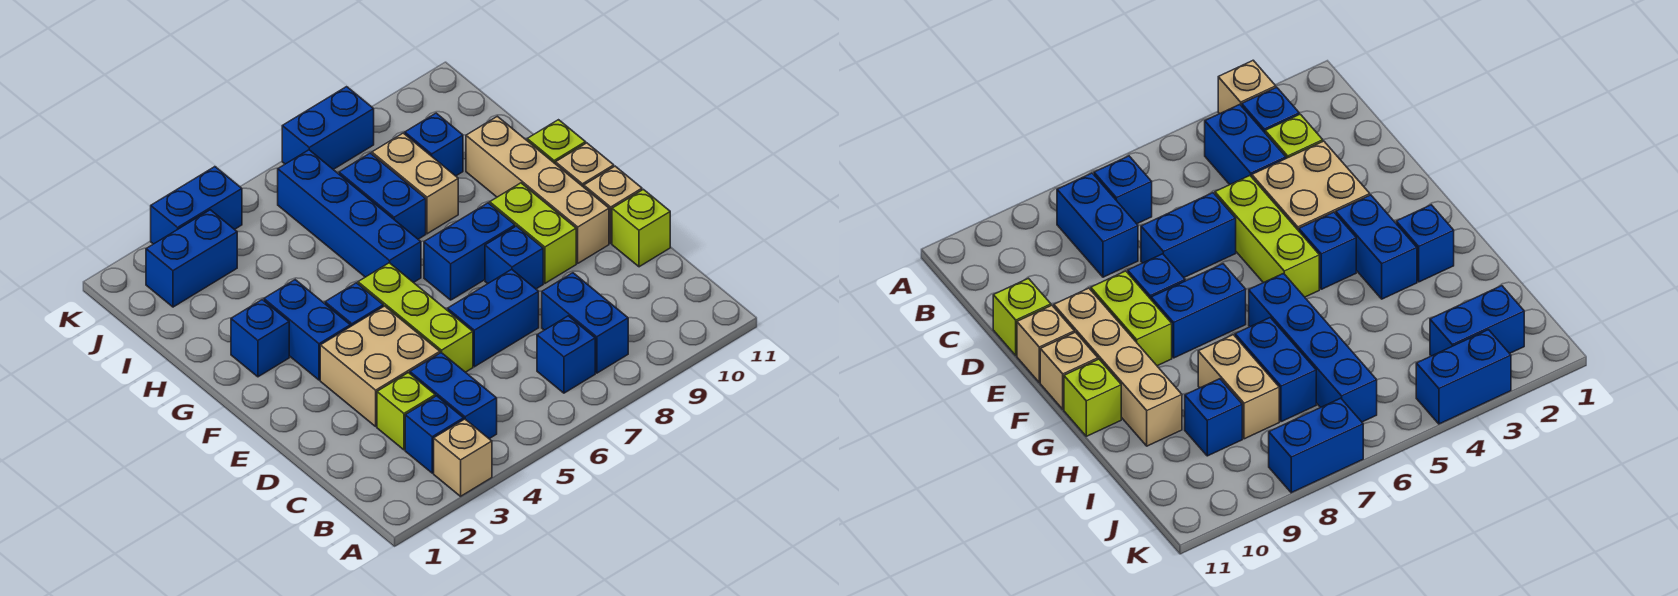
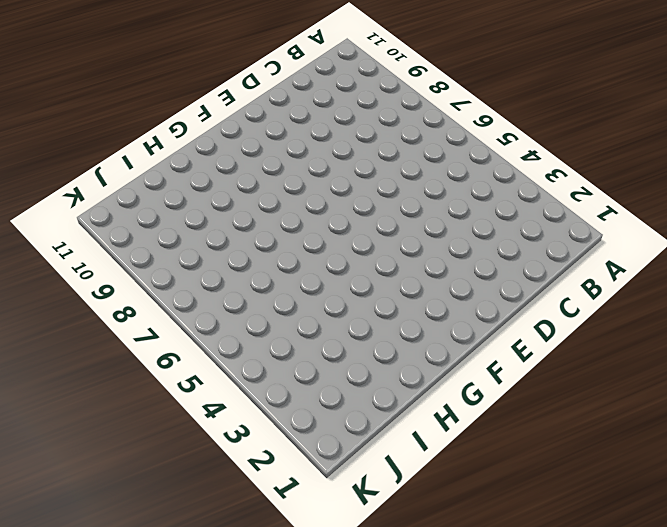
none -> tan brick A3 level 1
none -> blue brick B3 level 1
none -> blue brick B4:C4 level 1

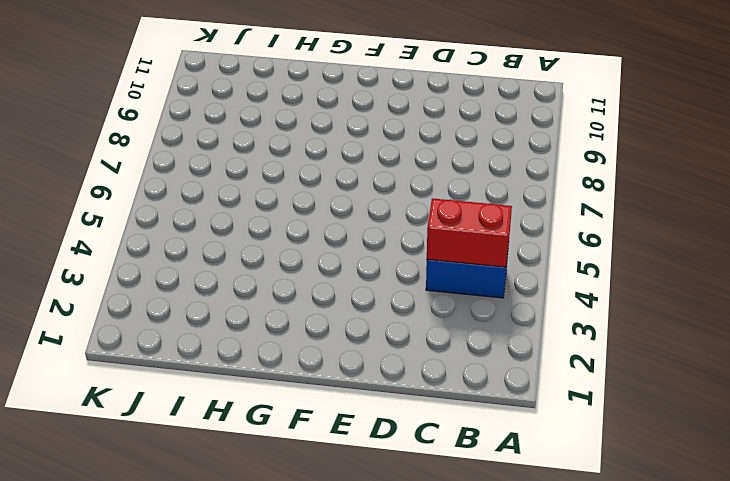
red brick B4:C4 level 2 -> none
none -> tan brick A3 level 1
none -> blue brick B3 level 1
none -> blue brick B7 level 1

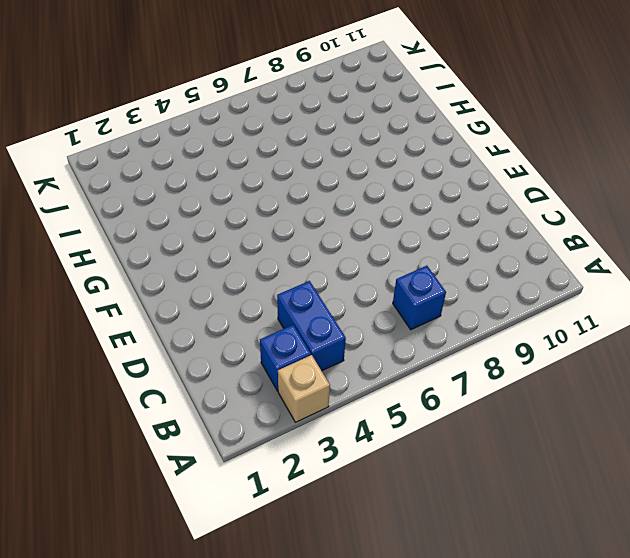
none -> blue brick B8:C8 level 1
none -> lime brick C3 level 1
none -> tan brick D3:E4 level 1

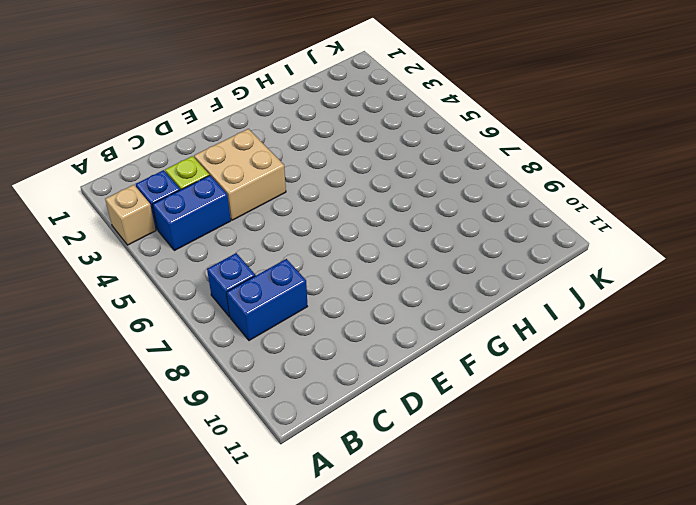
none -> lime brick D5:F5 level 1
none -> blue brick D6:D7 level 1
none -> lime brick D11 level 1

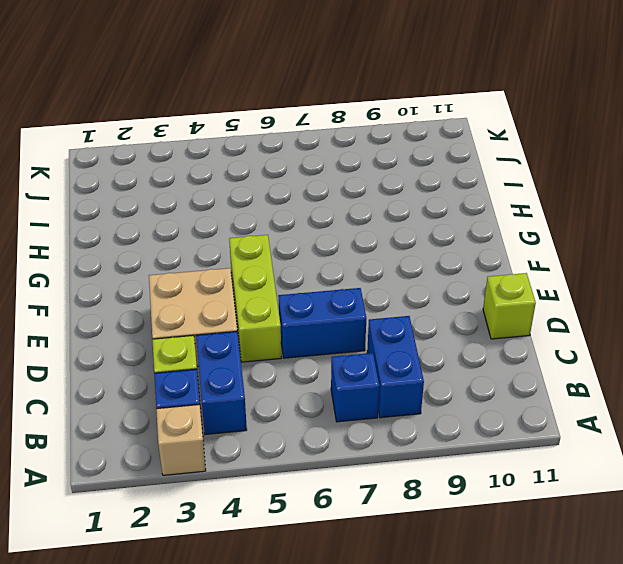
none -> blue brick E8 level 1
none -> lime brick E9:F9 level 1
none -> tan brick E10:H10 level 1

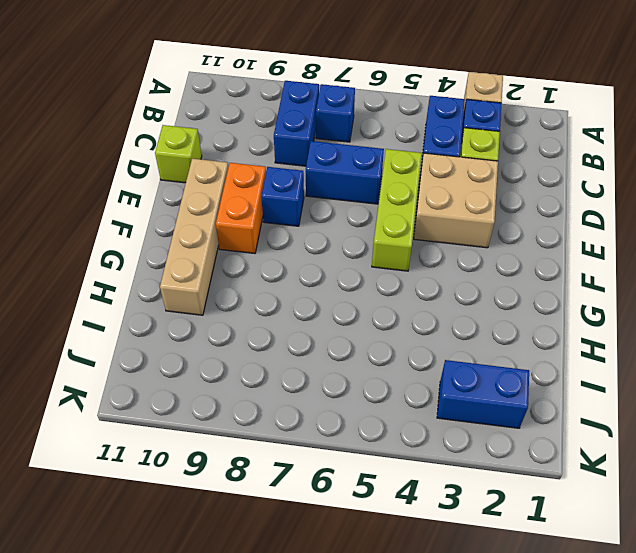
orange brick E9:F9 level 1 -> lime brick E9:F9 level 1
none -> tan brick E11 level 1
none -> blue brick F3:G3 level 1
none -> blue brick F4 level 1

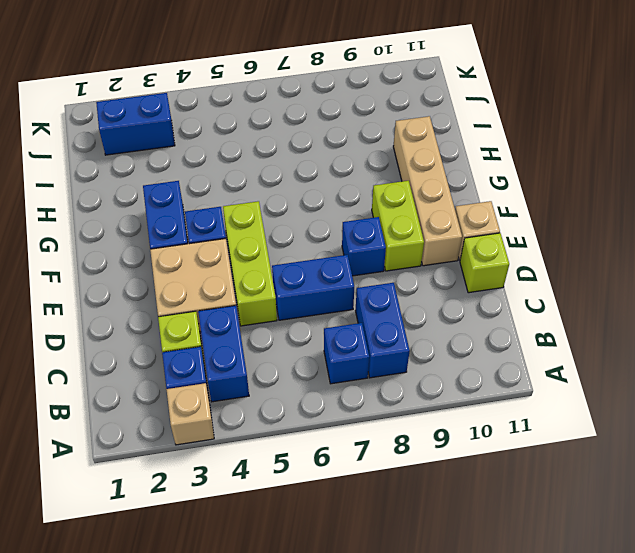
none -> blue brick F7:F8 level 1
none -> tan brick F11 level 1
none -> blue brick G2 level 1

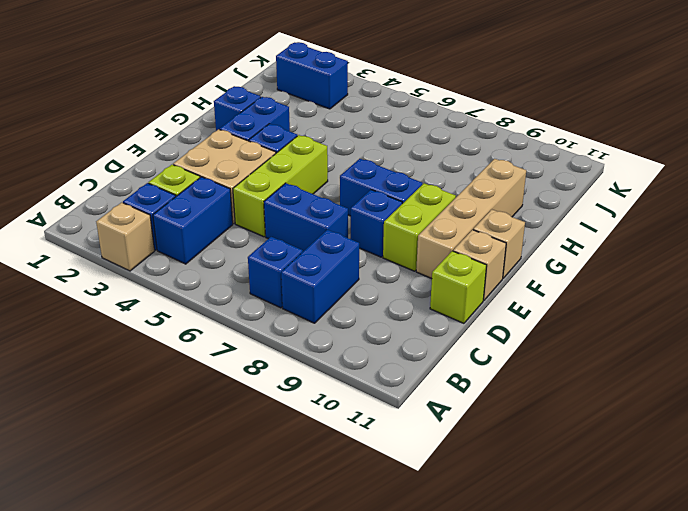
none -> blue brick G6:J6 level 1
none -> lime brick G11 level 1
none -> blue brick H7:I7 level 1

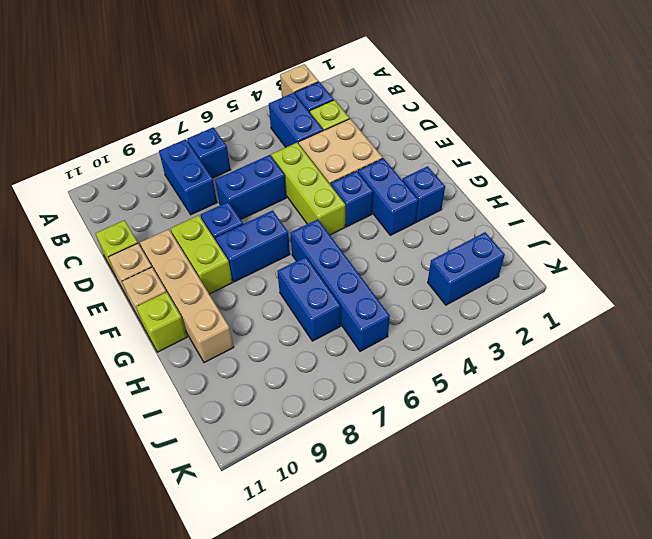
none -> tan brick H8:I8 level 1
none -> blue brick I9 level 1
none -> blue brick K3:K4 level 1

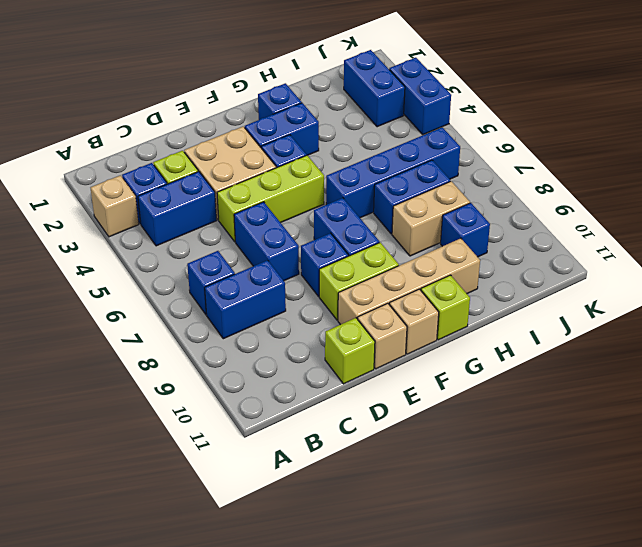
none -> blue brick K7:K8 level 1

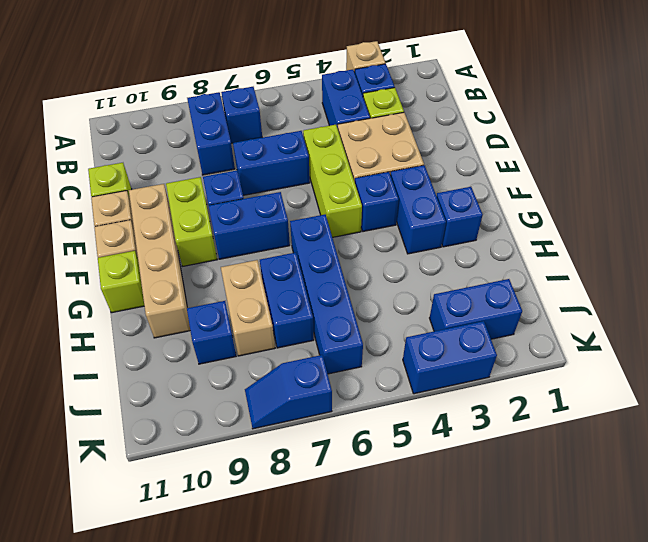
blue slope K7:K8 level 1 top 7 -> blue brick K7:K8 level 1

